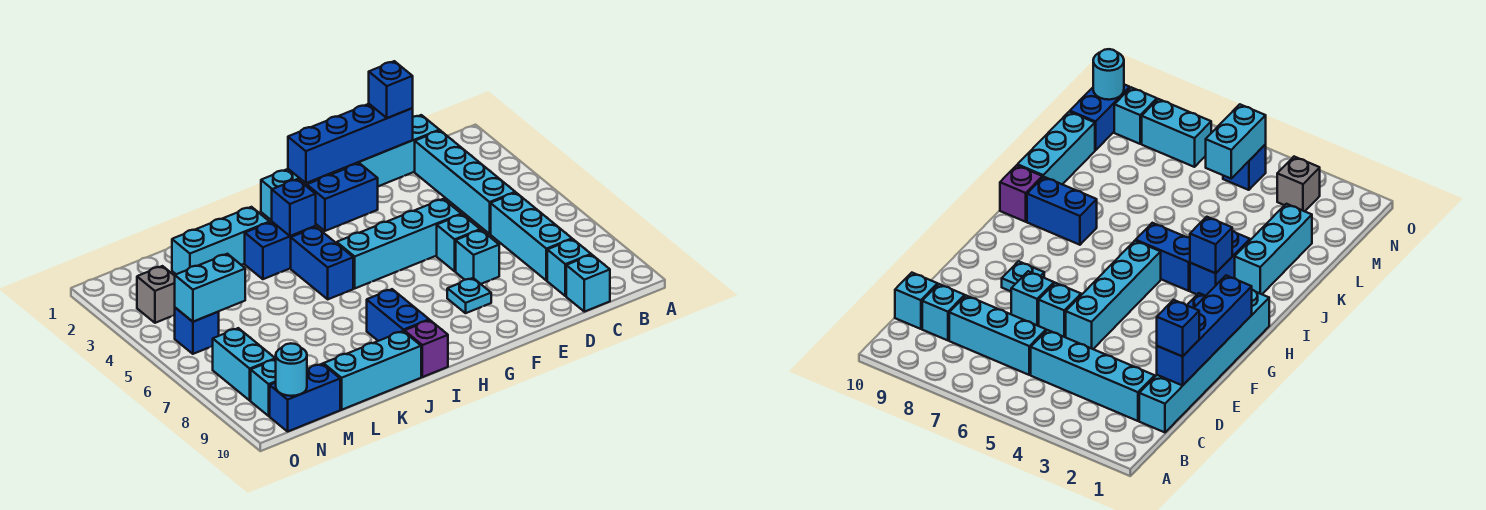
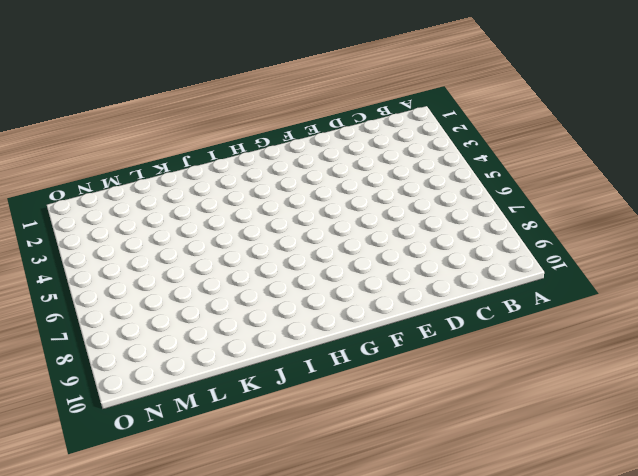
none -> cyan brick C1:H1 level 1
none -> cyan brick C2:C5 level 1
none -> cyan brick C6:C8 level 1

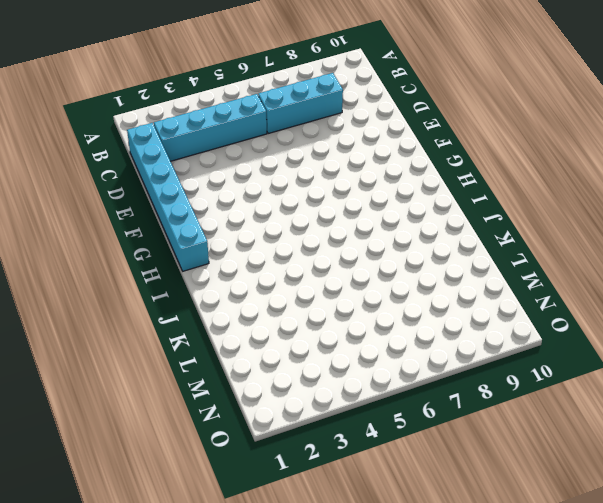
none -> cyan brick C9 level 1
none -> cyan brick C10 level 1
none -> cyan brick E5:H5 level 1

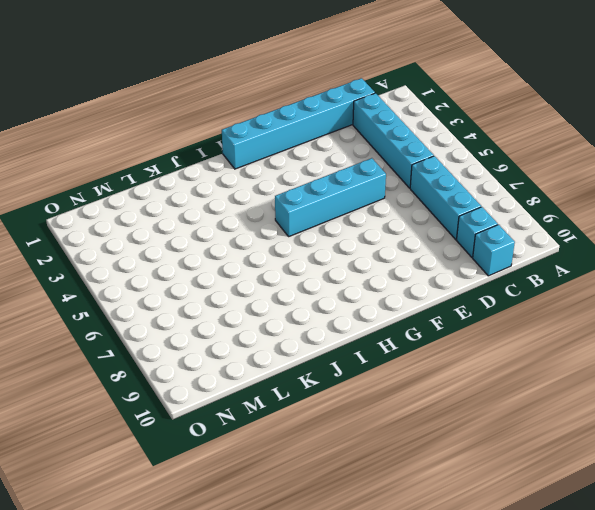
none -> cyan brick E6 level 1
none -> cyan brick E7 level 1
none -> blue brick F2:G2 level 1

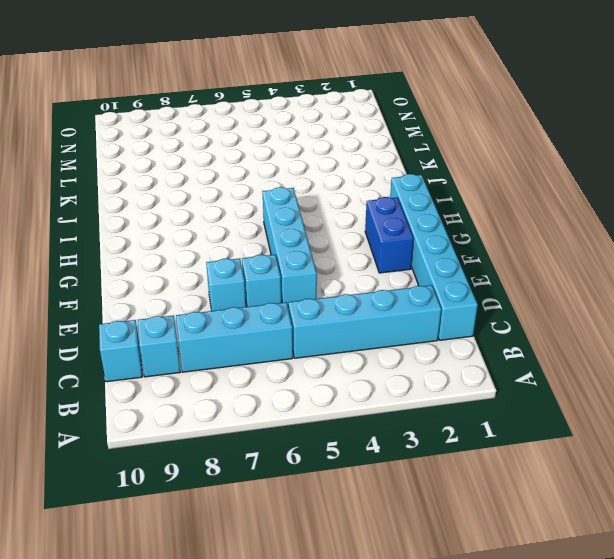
none -> cyan plate F8 level 1
none -> blue brick I3:J3 level 1
none -> blue brick I4:I5 level 1

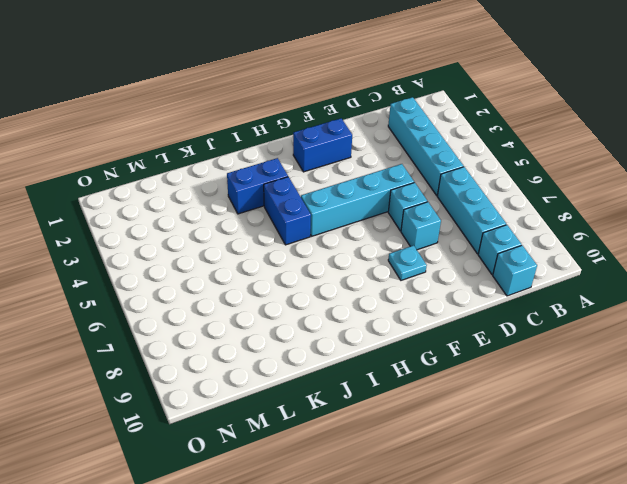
none -> cyan brick C1:H1 level 1
none -> blue brick I8:I9 level 1
none -> purple brick I10 level 1

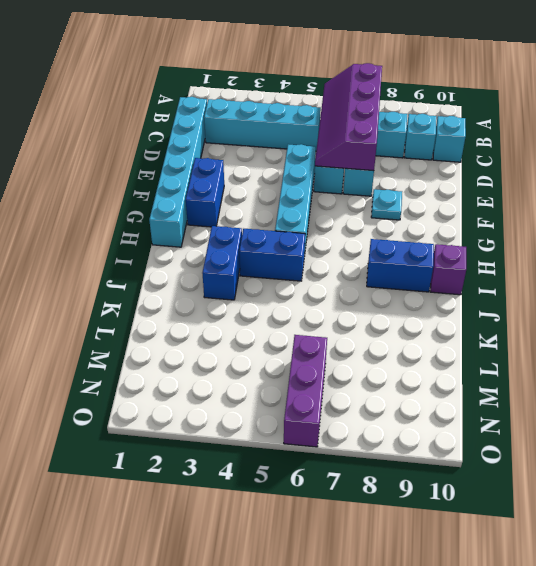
purple slope B6:E7 level 2 top 7 -> none
purple brick M6:O6 level 1 -> none
none -> cyan brick J2:L2 level 1
none -> cyan brick J10:L10 level 1
none -> blue brick M10:N10 level 1

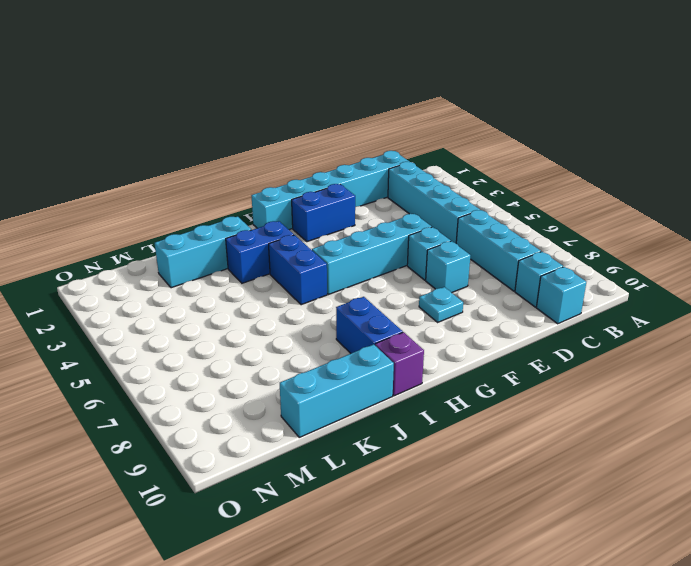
none -> blue brick M10:N10 level 1
none -> grey brick N3 level 1
none -> blue brick N5 level 1

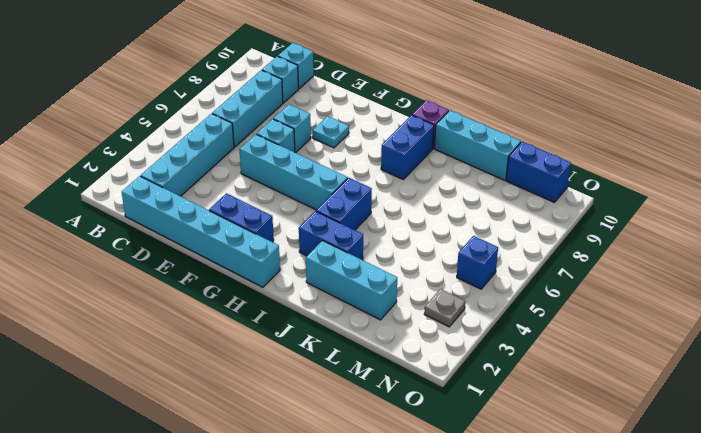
grey plate N3 level 1 -> grey brick N3 level 1
none -> cyan brick N7:N8 level 1
none -> cyan brick N9 level 1
none -> blue brick D1:G1 level 2

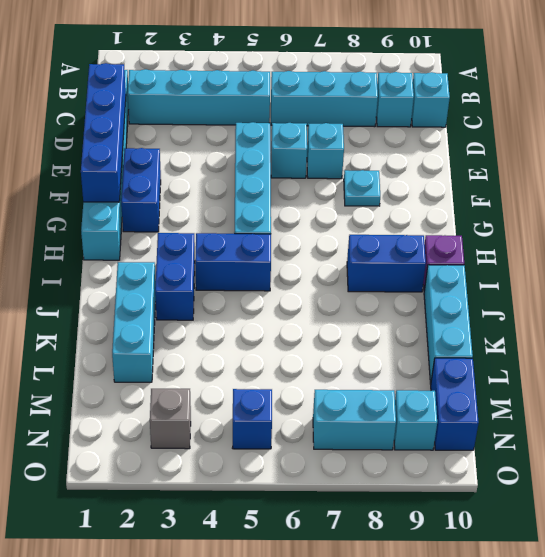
none -> blue brick I3 level 2
none -> cyan brick M5:N5 level 2
none -> cyan round brick N10 level 2

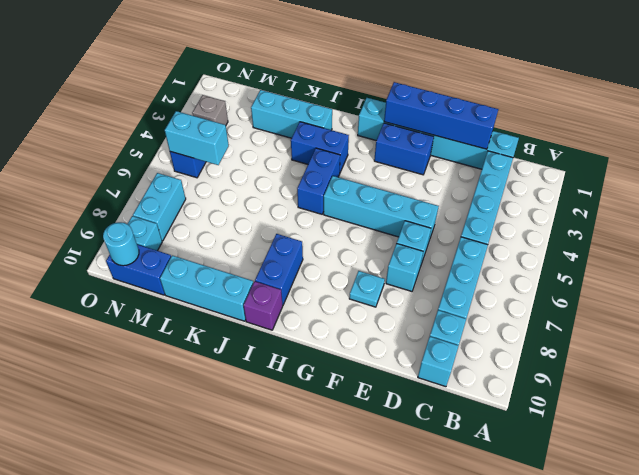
none -> blue brick I3 level 2
none -> blue brick D1 level 3

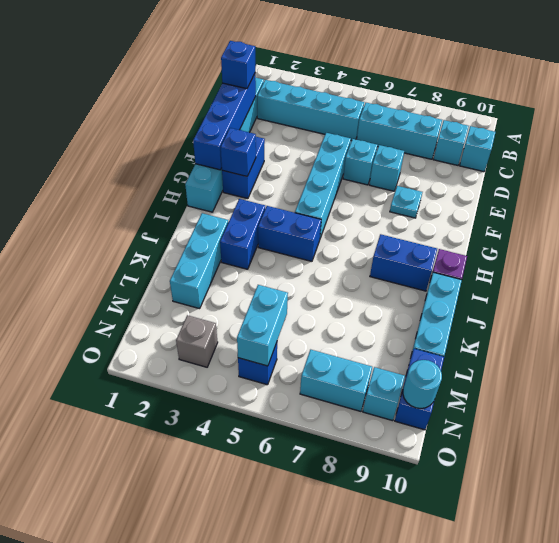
blue brick G2 level 2 -> blue brick I3 level 2

